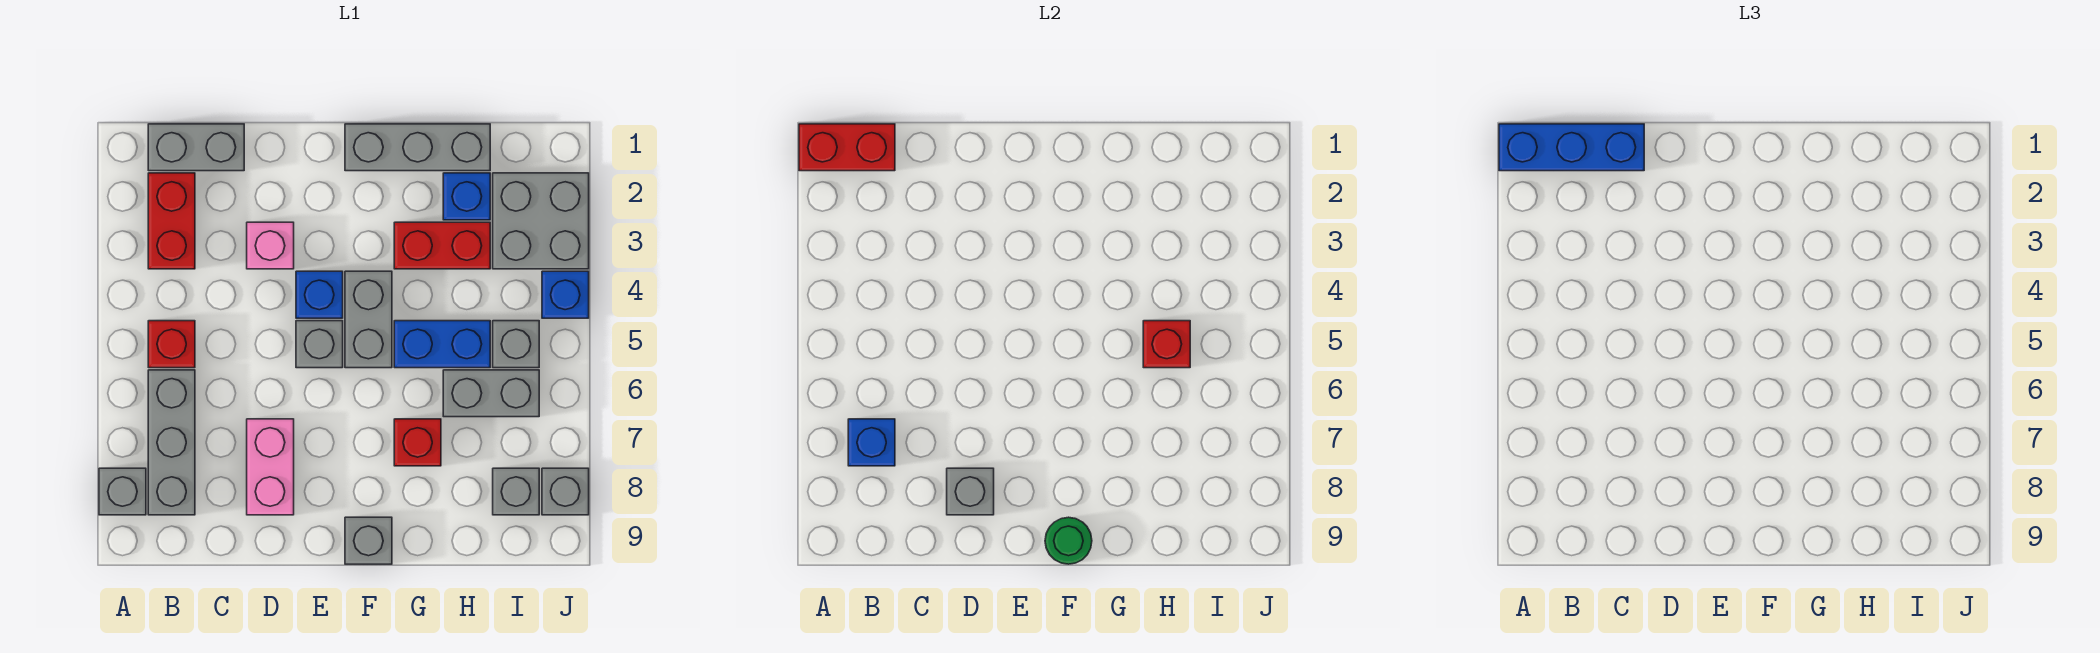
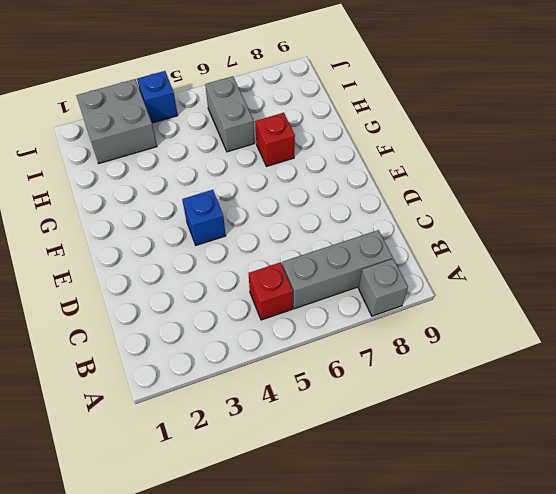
none -> grey brick B1:C1 level 1
none -> red brick B2:B3 level 1
none -> pink brick D3 level 1

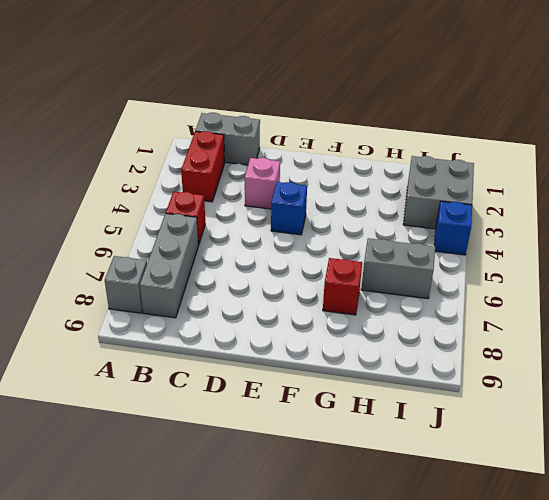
none -> pink brick D7:D8 level 1
none -> grey brick E5 level 1
none -> grey brick F1:H1 level 1

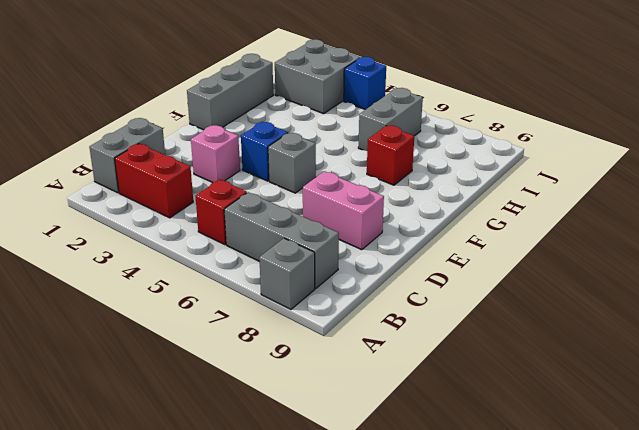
none -> grey brick F4:F5 level 1
none -> grey brick F9 level 1
none -> red brick G3:H3 level 1

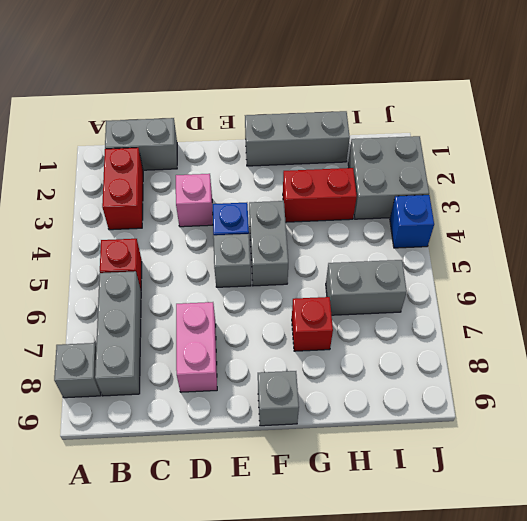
none -> blue brick G5:H5 level 1
none -> blue brick H2 level 1
none -> grey brick I5 level 1

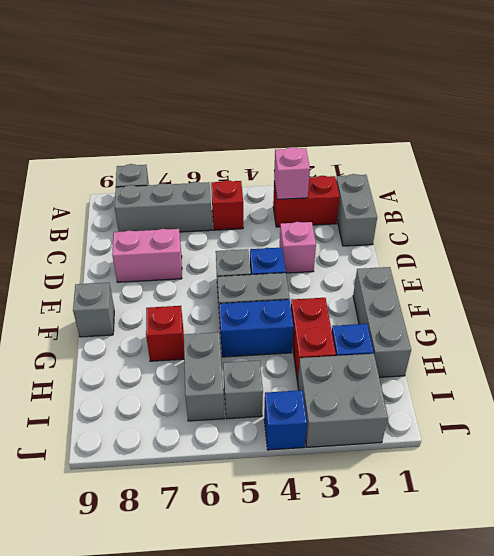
pink brick B3 level 2 -> none
blue brick G4:G5 level 1 -> blue brick G5:H5 level 1
none -> grey brick I8 level 1
none -> grey brick J8 level 1
none -> red brick A1:B1 level 2

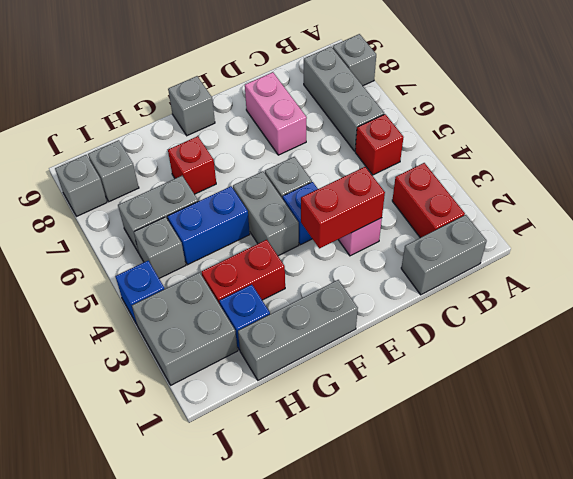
red brick D3:E3 level 2 -> red brick A1:B1 level 2
none -> blue brick B7 level 2
none -> grey brick D8 level 2
none -> green round brick F9 level 2

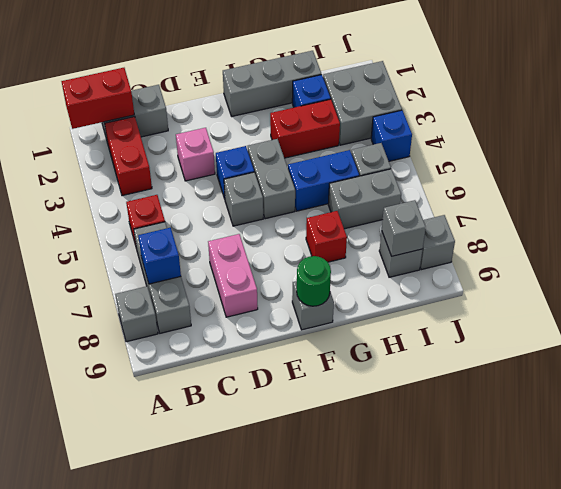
grey brick I8 level 2 -> grey brick D8 level 2
none -> red brick H5 level 2
none -> blue brick A1:C1 level 3

